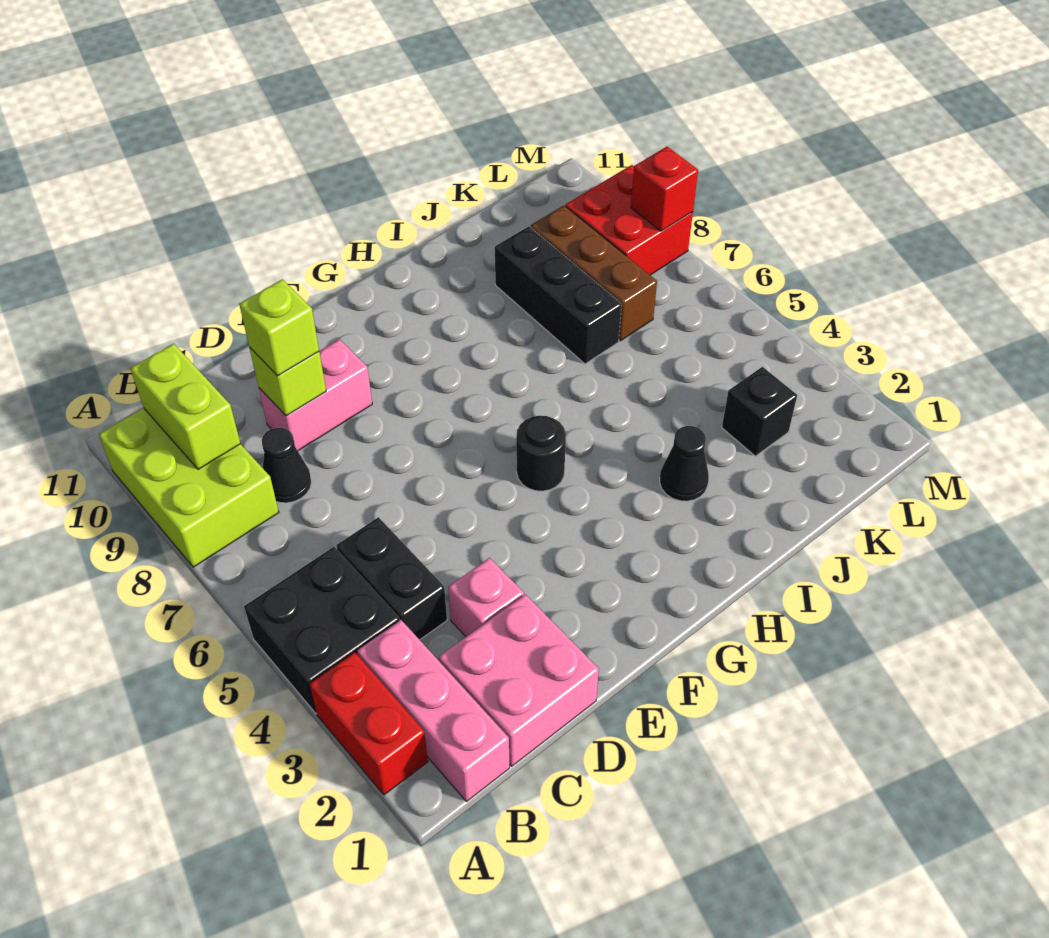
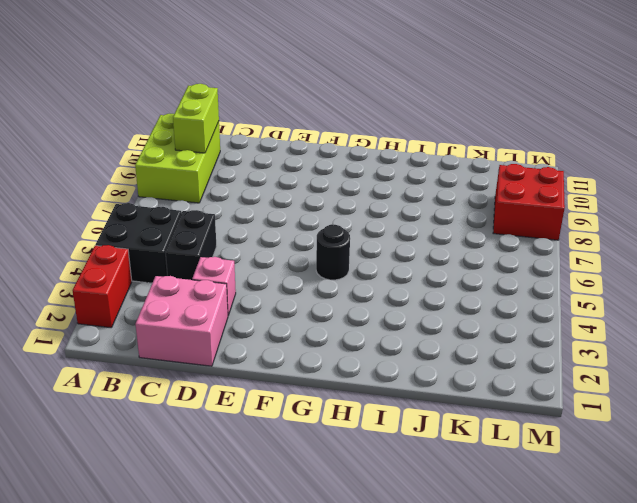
none -> pink brick B1:B3 level 1
none -> black cone C8 level 1
none -> pink brick D9:E9 level 1

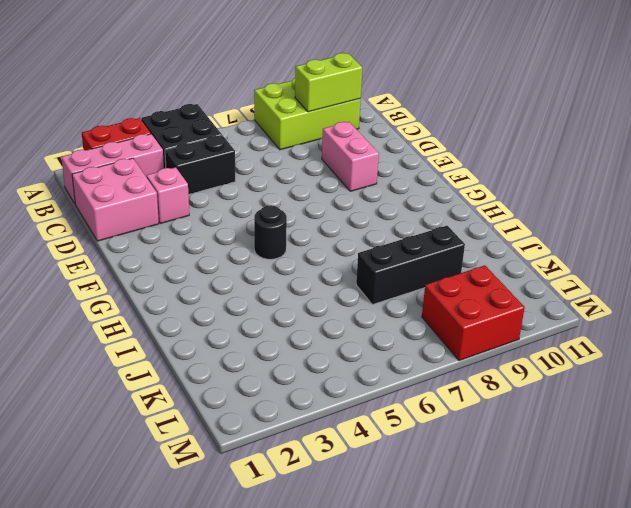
none -> black cone C8 level 1
none -> black cone I3 level 1
none -> black brick K3 level 1

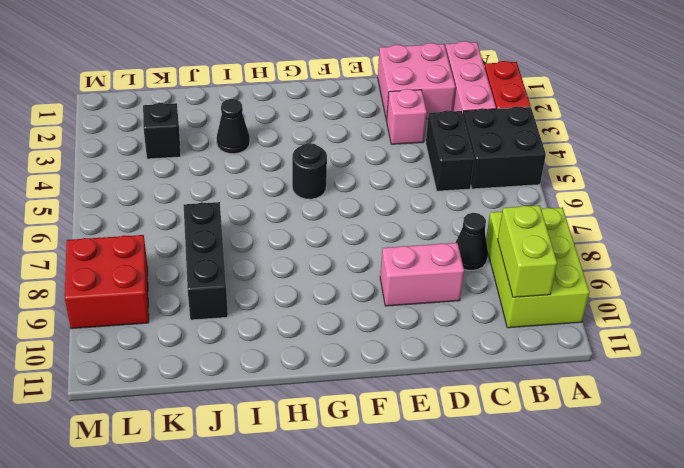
none -> brown brick K7:K9 level 1
none -> lime brick D9 level 2
none -> red brick M8 level 2

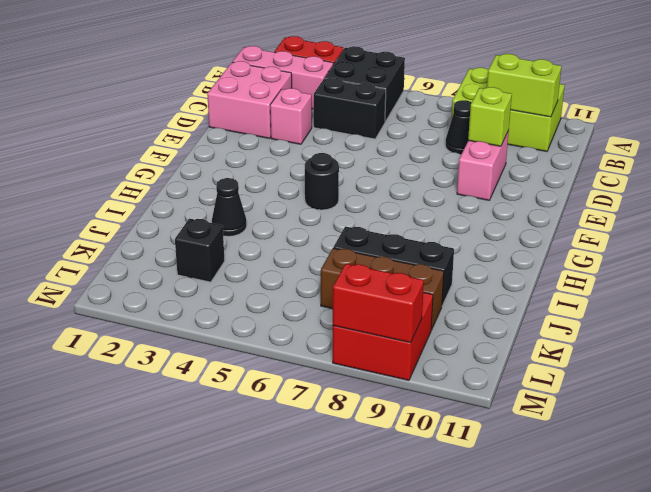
red brick M8:M9 level 2 -> red brick M8 level 2
none -> lime brick D9 level 3

